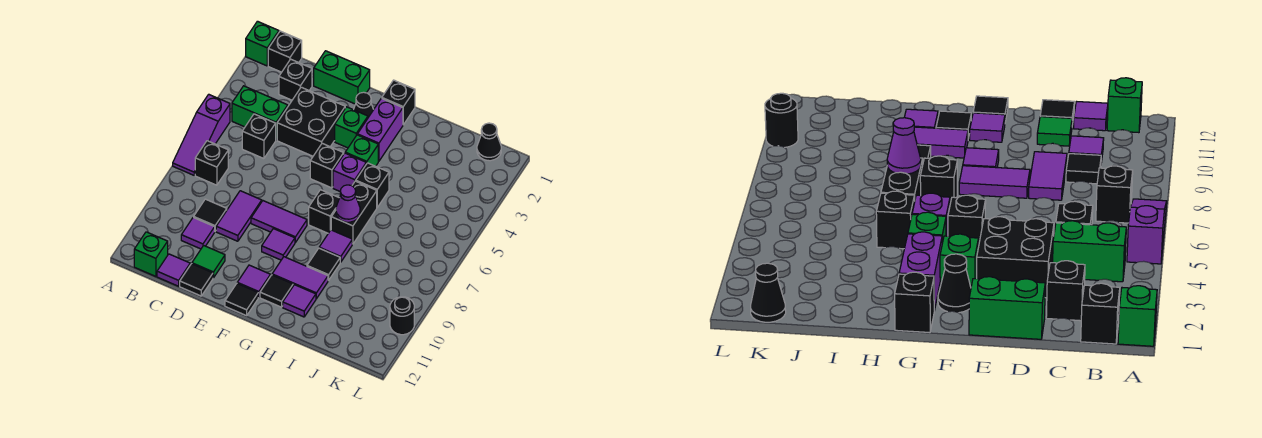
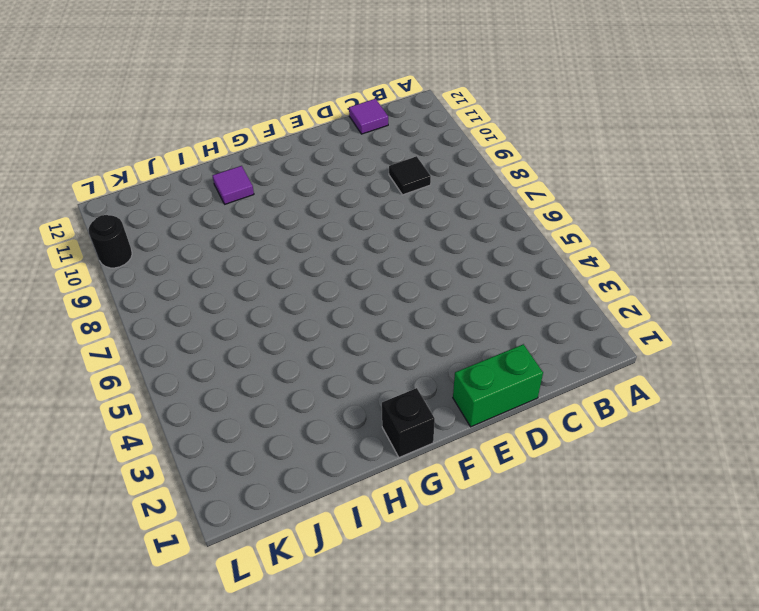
none -> green brick A1 level 1
none -> purple slope A5:A7 level 1 top 5
none -> black brick B1 level 1
none -> green brick B4:C4 level 1

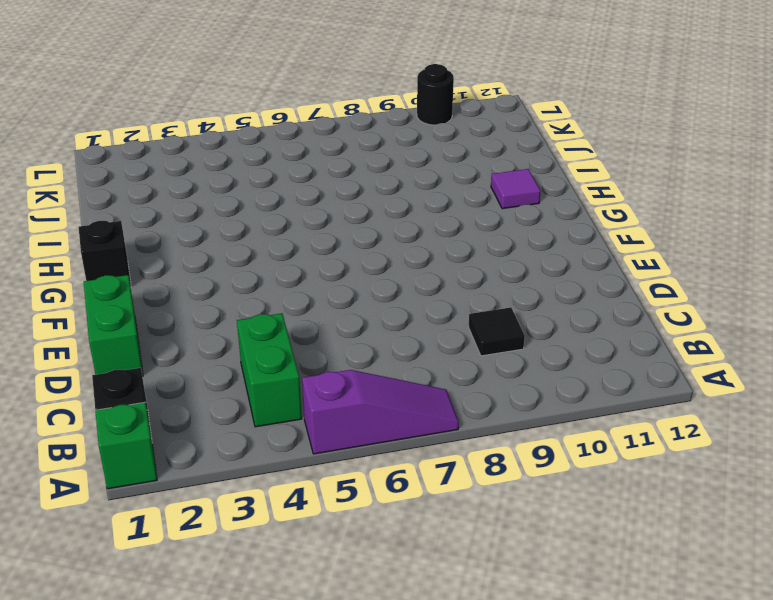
none -> black brick B7 level 1
none -> green brick B12 level 1
none -> black brick C2 level 1
none -> black brick C5 level 1

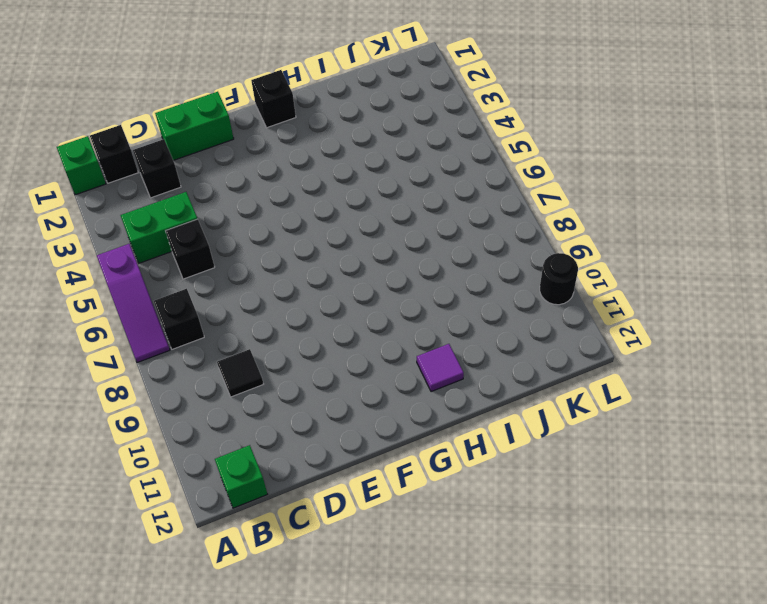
none -> purple tile C10 level 1
none -> purple tile C12 level 1
none -> black brick D3:E4 level 1
none -> purple tile D8:D9 level 1

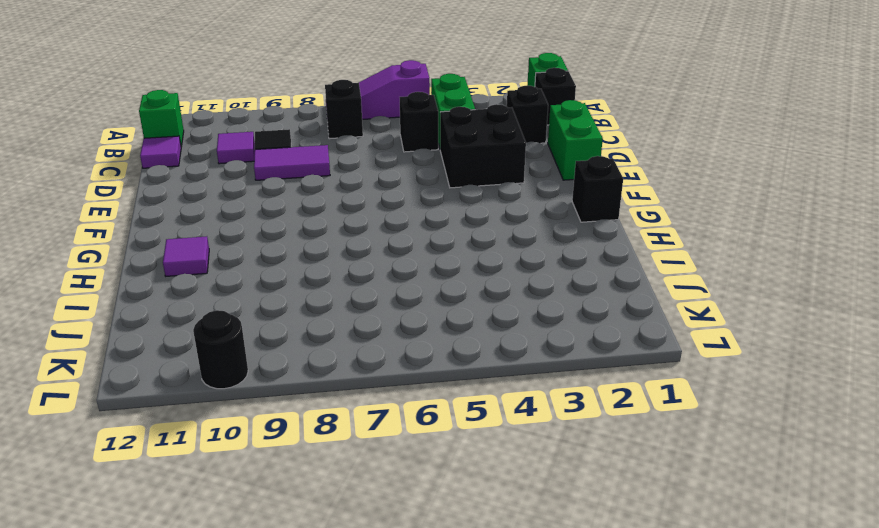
none -> green tile D11 level 1
none -> black tile D12 level 1
none -> purple tile E8:F8 level 1
none -> black cone F2 level 1

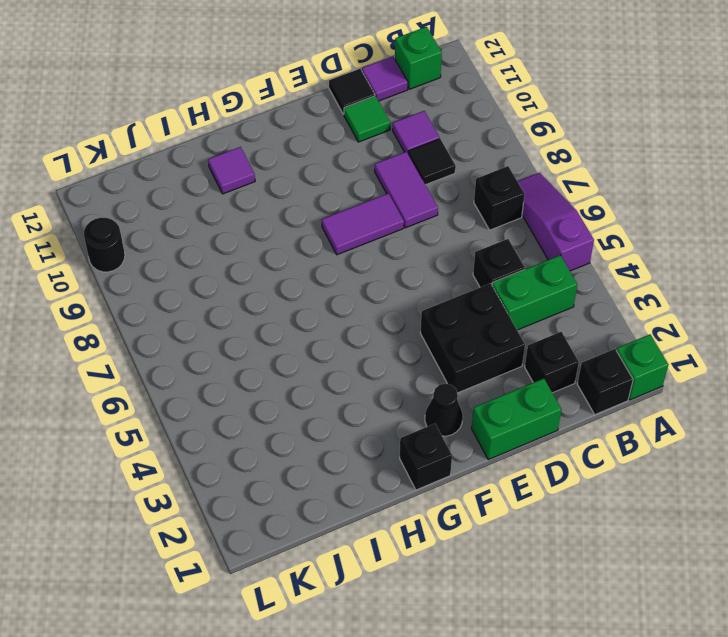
none -> green brick F3 level 1
none -> black brick F5 level 1
none -> purple tile F9 level 1
none -> purple tile F11 level 1

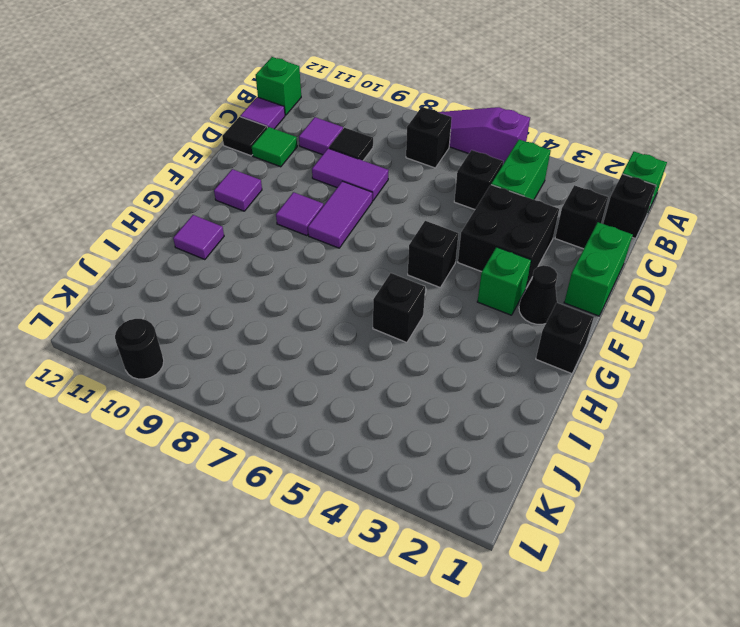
none -> black tile F12 level 1
none -> purple brick G2:G3 level 1
none -> green brick G4 level 1
none -> purple brick G5 level 1

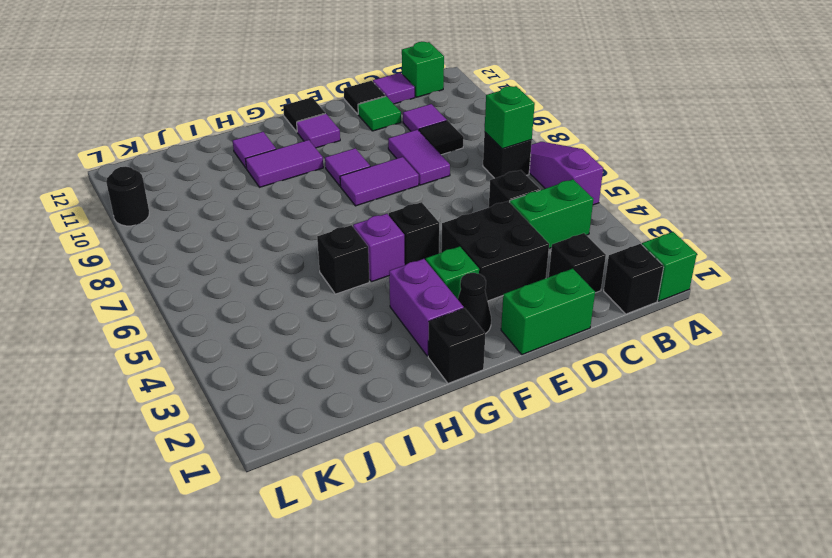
green brick B7 level 2 -> green brick G4 level 1
none -> black brick G7 level 1
none -> black tile G11 level 1
none -> black brick H6:H7 level 1
none -> purple tile H8 level 1

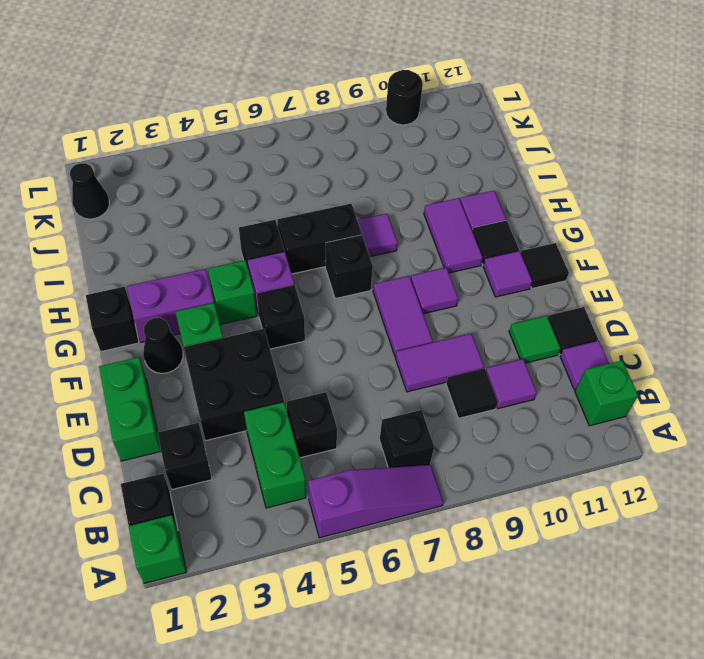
none -> black tile H9 level 1
none -> purple cone H7 level 2

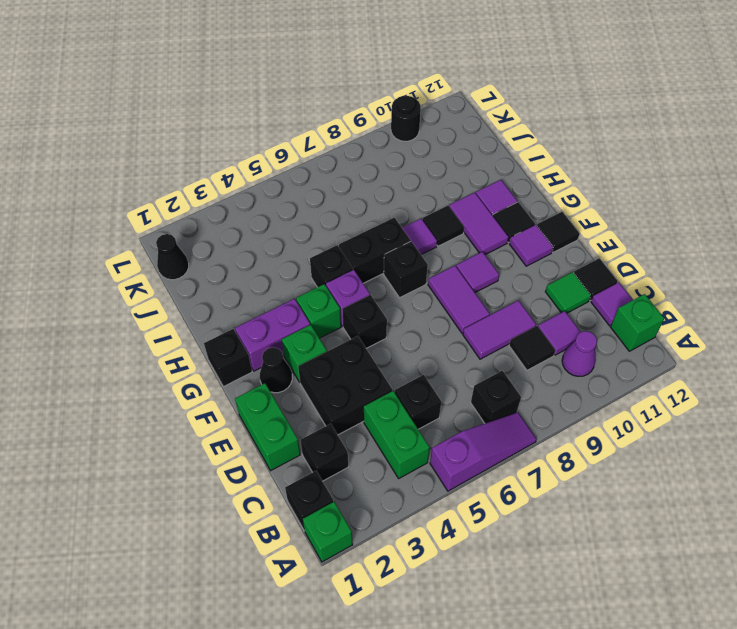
purple cone B10 level 1 -> purple cone H7 level 2

